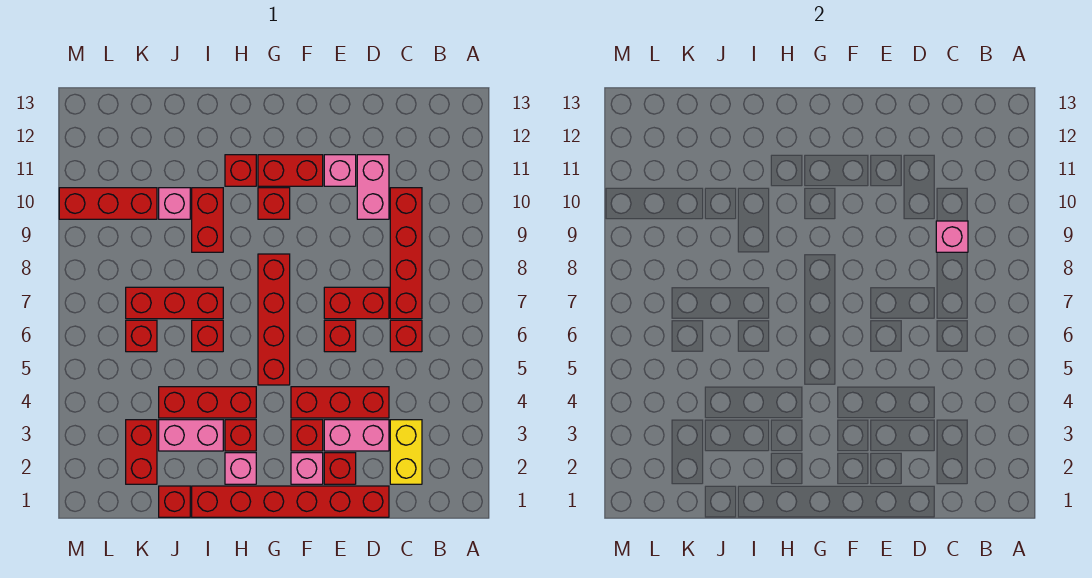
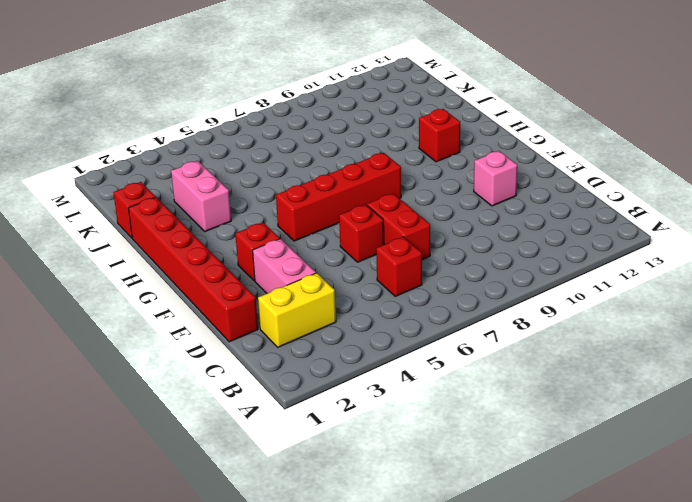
none -> red brick C7:C10 level 1
none -> red brick D4:F4 level 1
none -> pink brick D10:D11 level 1
none -> red brick E2 level 1

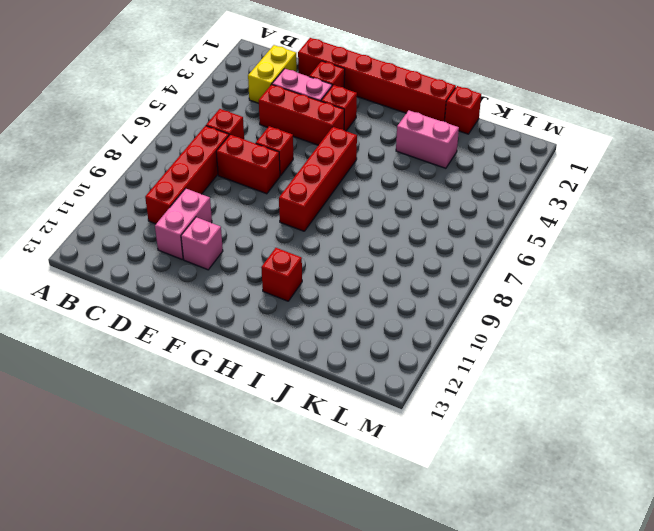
none -> pink brick F2 level 1
none -> red brick F11:G11 level 1
none -> red brick G10 level 1
none -> pink brick H2 level 1

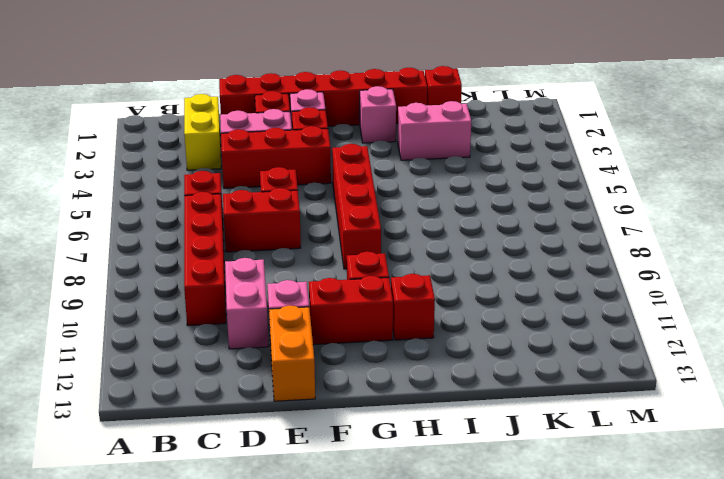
orange brick E12:E13 level 1 -> none
none -> red brick H3 level 1
none -> red brick H4:J4 level 1
none -> red brick I6 level 1
none -> red brick I7:K7 level 1

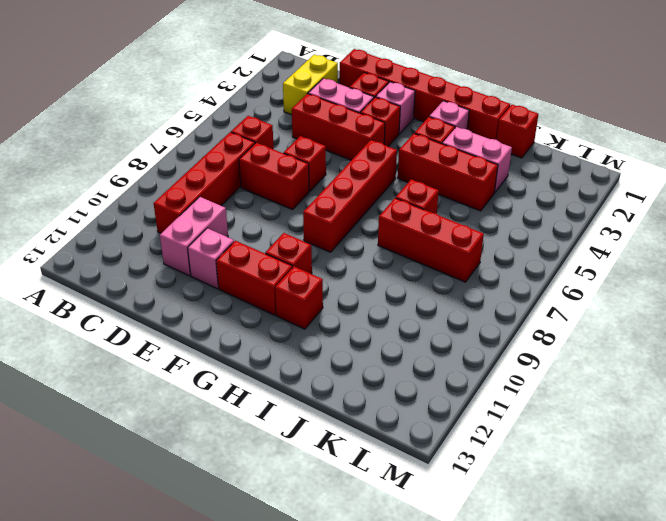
none -> red brick I9:I10 level 1
none -> pink brick J10 level 1
none -> red brick K2:K3 level 1
none -> red brick K6 level 1

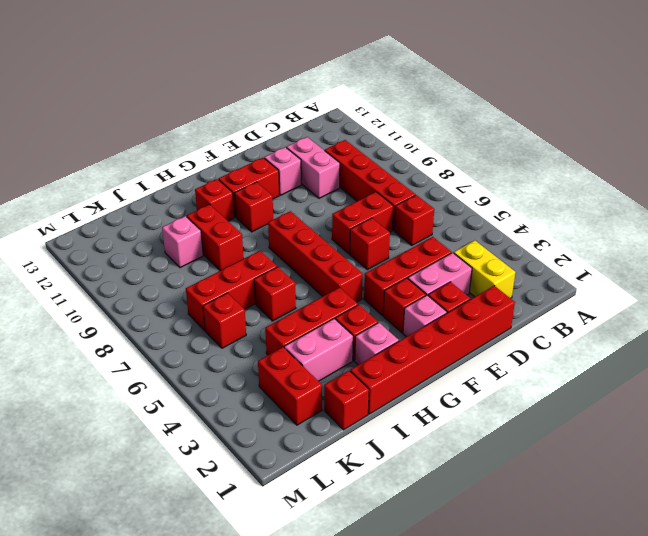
none -> red brick K10:M10 level 1
none -> pink brick C9 level 2

